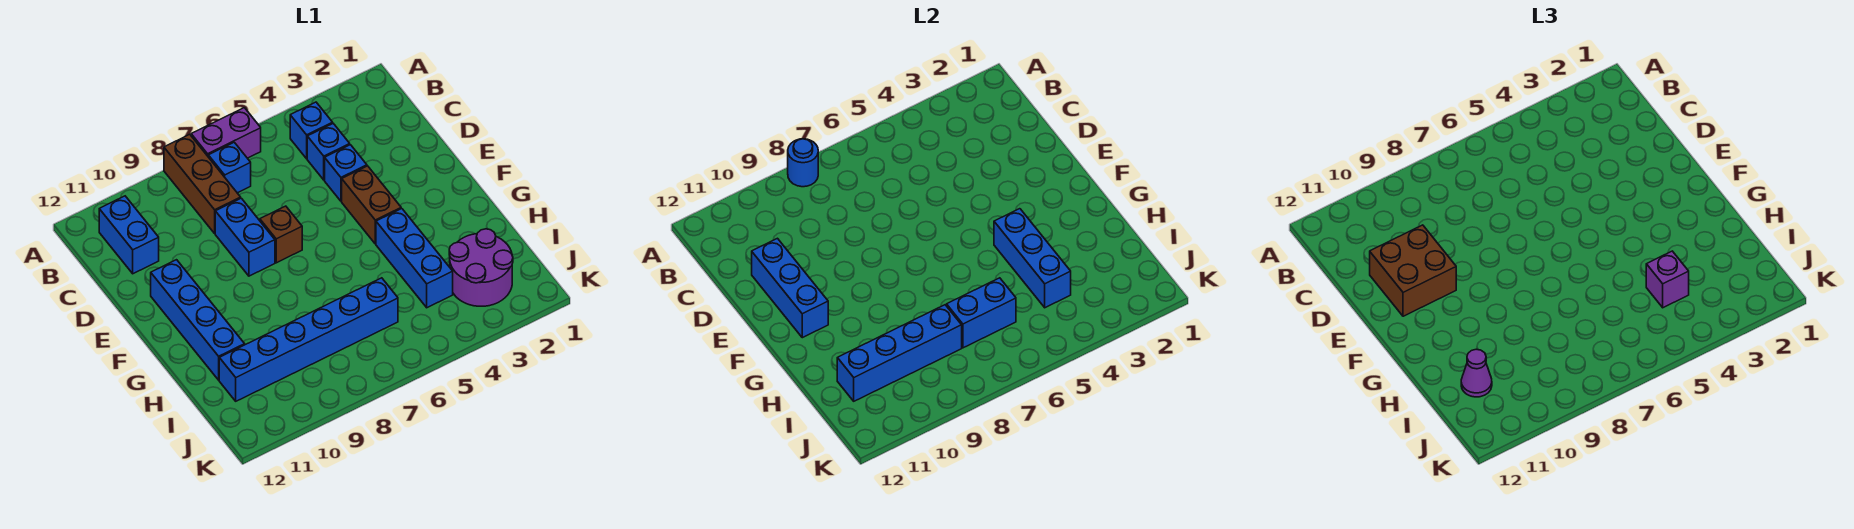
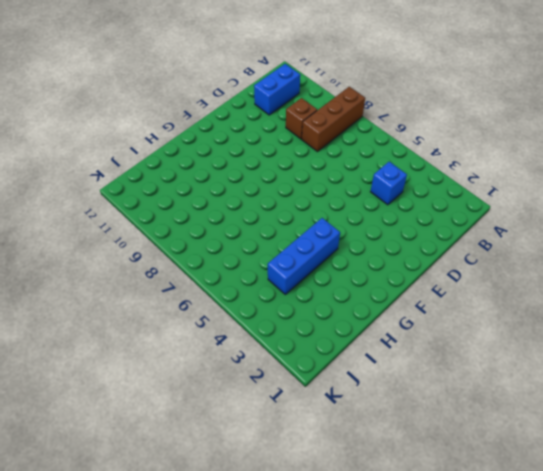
brown brick C9 level 1 -> brown brick E7 level 1
none -> purple brick A6:A7 level 1
none -> blue brick B4 level 1
none -> blue brick B7 level 1

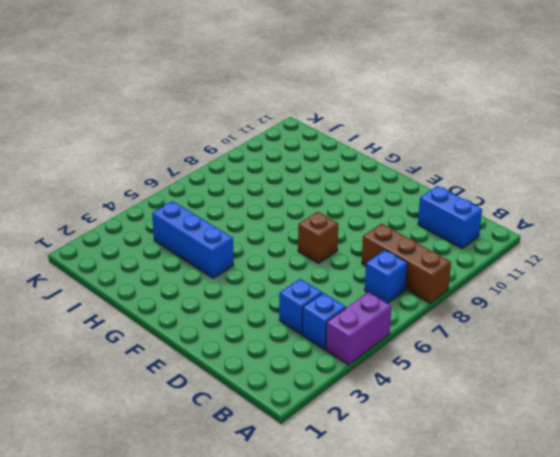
purple brick A4:A5 level 1 -> purple brick A6:A7 level 1
none -> blue brick D4 level 1
none -> blue brick D8:E8 level 1
none -> brown brick E4:F4 level 1

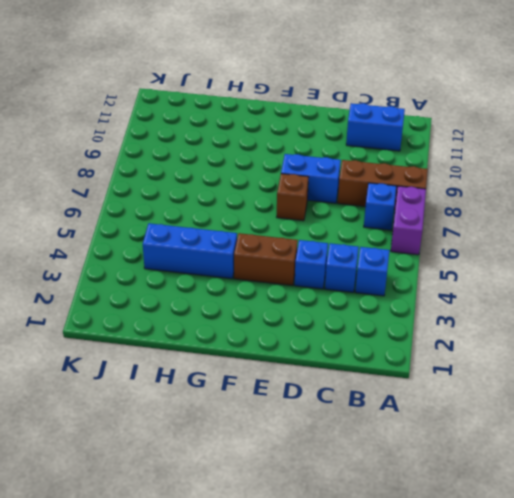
none -> blue brick E11:H11 level 1
none -> purple round brick I2:J3 level 1
none -> blue brick I6:I11 level 1

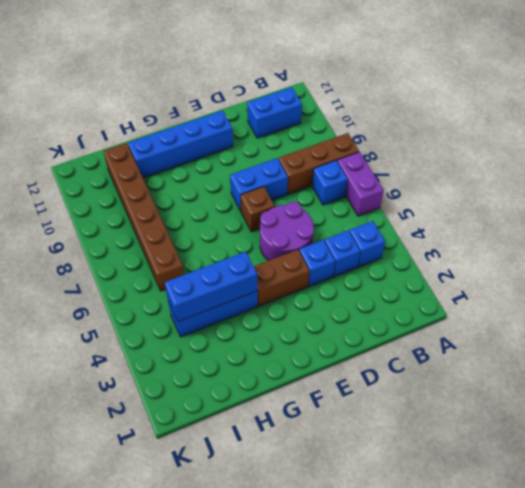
purple round brick D5:E6 level 1 -> purple round brick I2:J3 level 1
brown brick I6:I11 level 1 -> blue brick I6:I11 level 1
none -> blue round brick A8 level 2
none -> blue brick D11:F11 level 2
none -> blue brick I6:I7 level 2

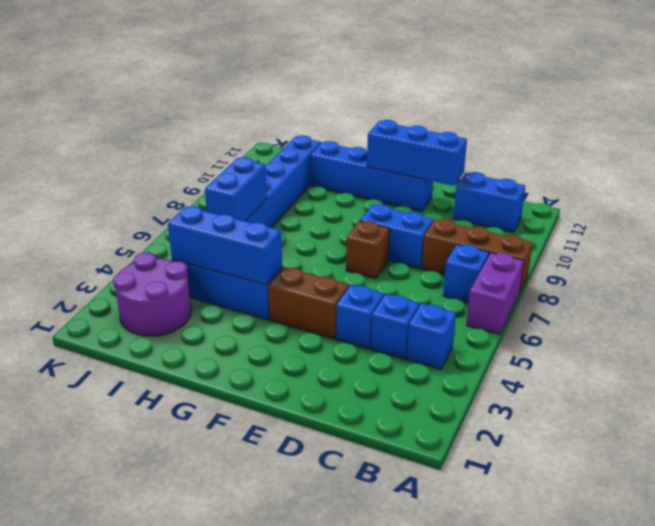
none -> blue round brick A8 level 2
none -> blue brick I8:I11 level 2
none -> brown brick D10:E11 level 3

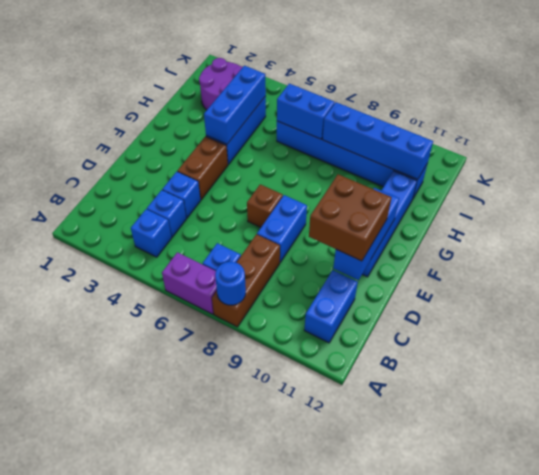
none -> purple brick I4 level 3
none -> purple cone I11 level 3

